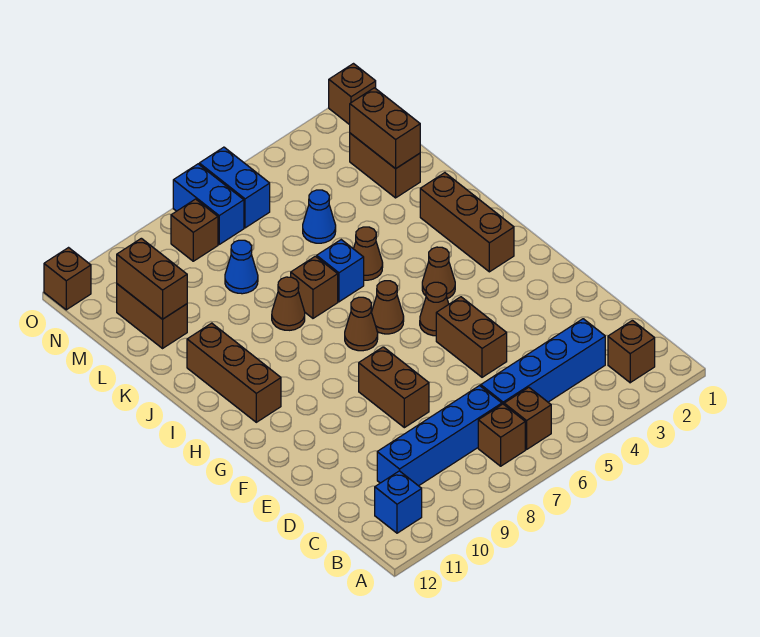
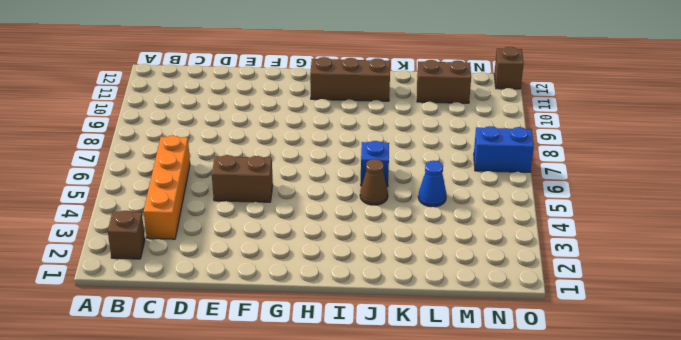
orange brick C3:C6 level 1 -> blue brick C3:C6 level 1
none -> brown brick B6 level 1
none -> brown brick B7 level 1
none -> blue brick B11 level 1

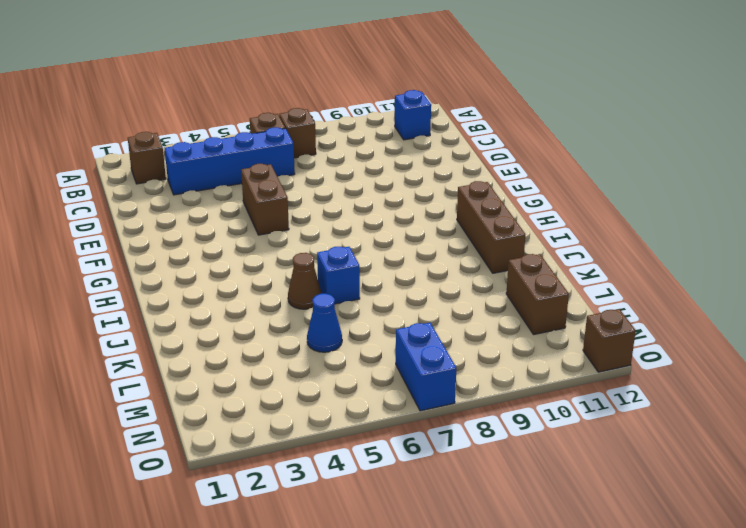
none -> blue brick C7:C10 level 1
none -> brown brick E8:F8 level 1
none -> brown cone G5 level 1

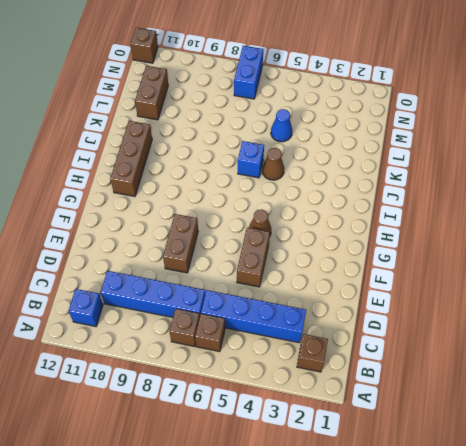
none -> brown brick H2:J2 level 1
none -> brown cone H4 level 1
none -> brown cone H6 level 1

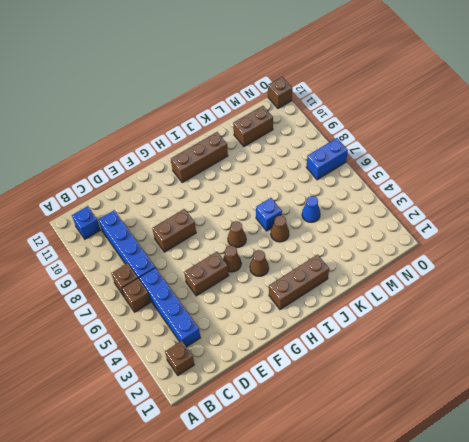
none -> brown cone H7 level 1
none -> brown brick J7 level 1
none -> brown cone J8 level 1

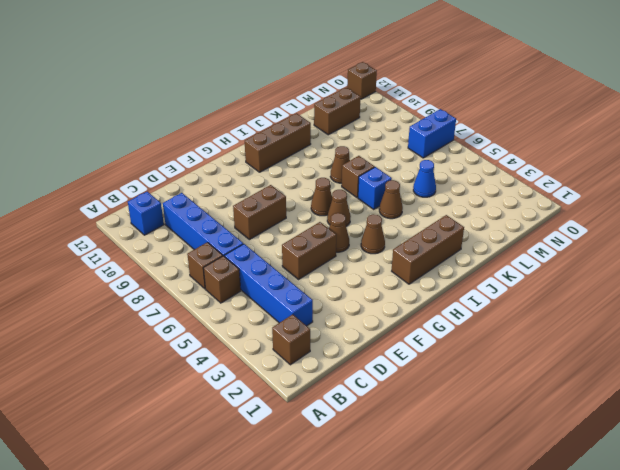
none -> brown brick L2:M2 level 1
none -> blue cone L8 level 1
none -> blue brick N6:O6 level 1

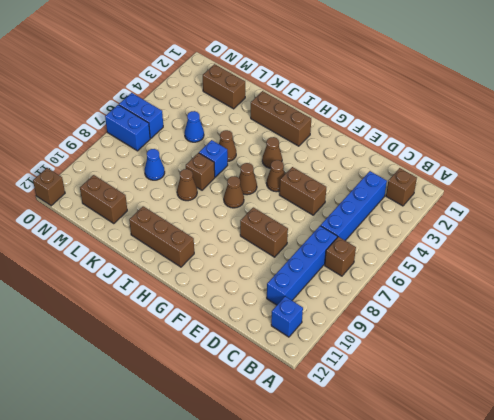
none -> brown brick B6 level 1
none -> brown brick N8 level 1
none -> brown brick O1 level 1

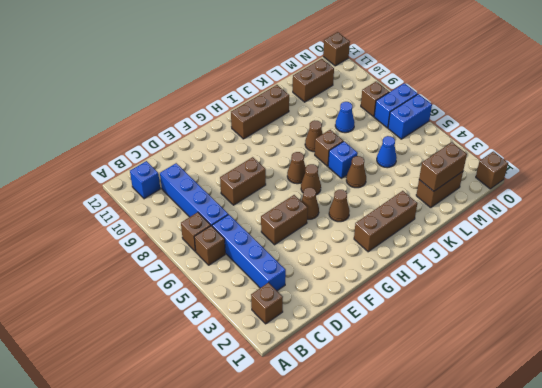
none -> brown brick L11:M11 level 2

